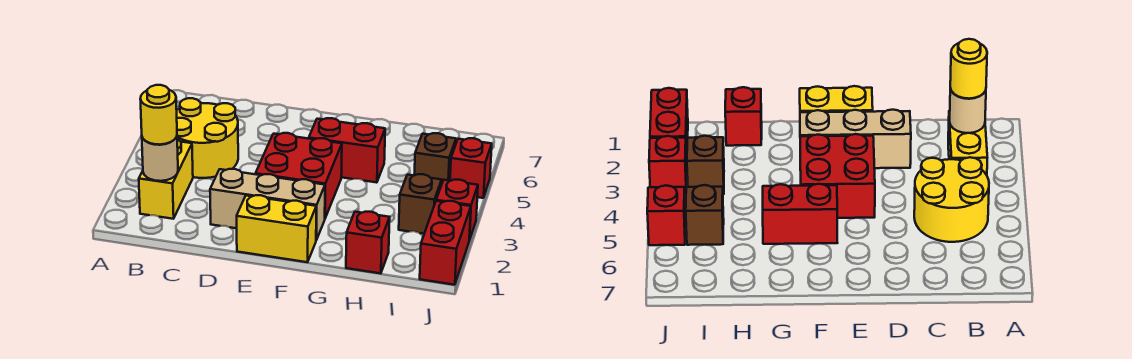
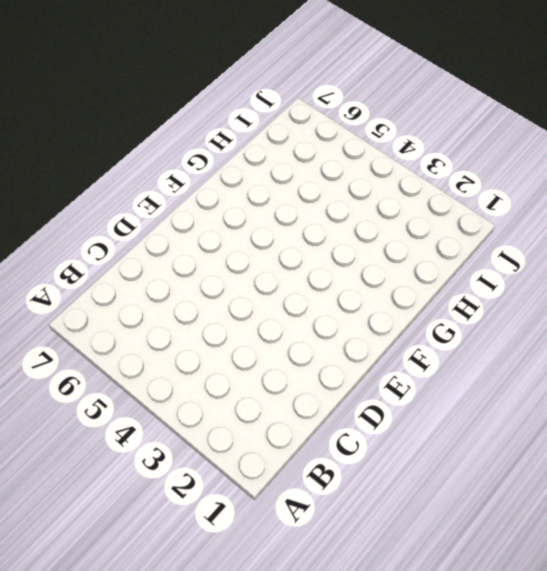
none -> yellow brick B2:B3 level 1
none -> yellow round brick B4:C5 level 1
none -> tan brick D2:F2 level 1

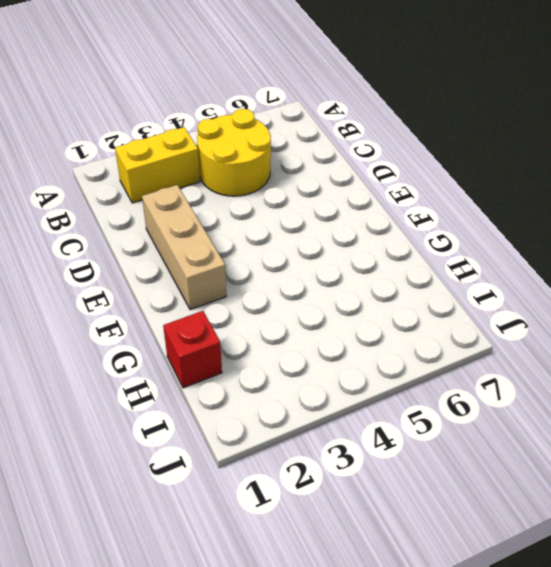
none -> yellow brick E1:F1 level 1
none -> red brick E3:F4 level 1
none -> red brick F5:G5 level 1

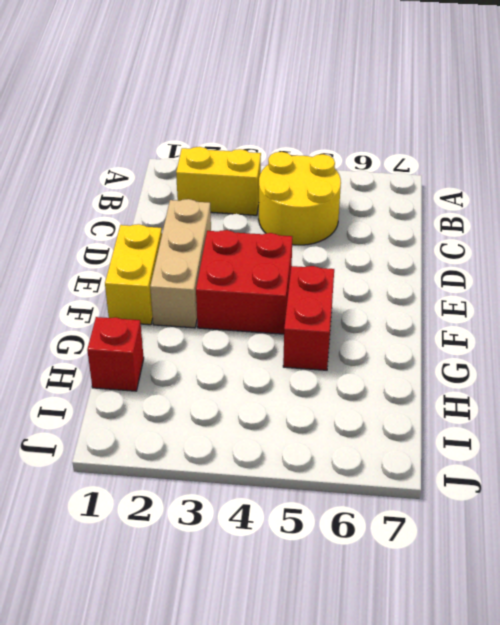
none -> brown brick I3 level 1
none -> brown brick I5 level 1
none -> red brick J1:J2 level 1

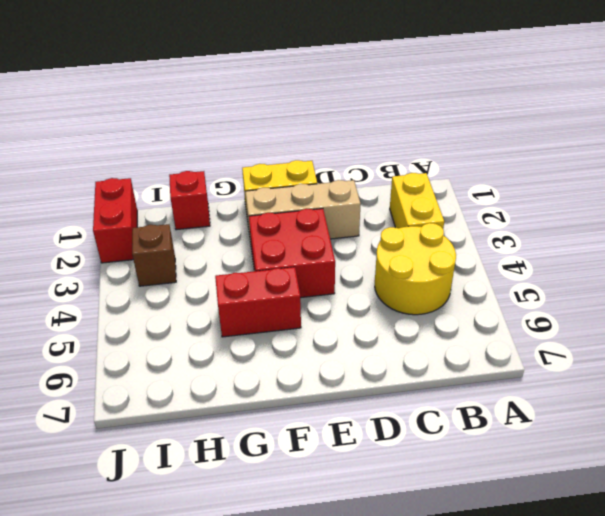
none -> brown brick I5 level 1
none -> red brick J3 level 1
none -> red brick J5 level 1

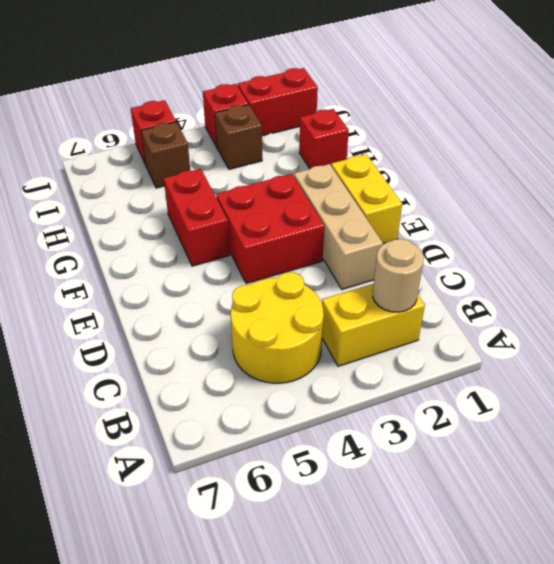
none -> yellow round brick B2 level 3

